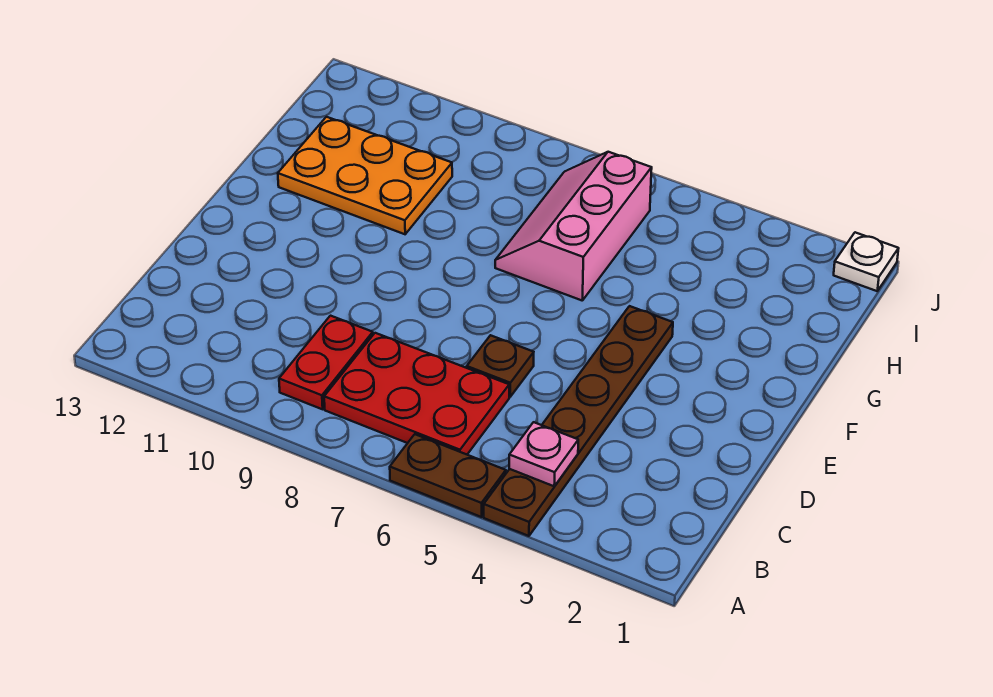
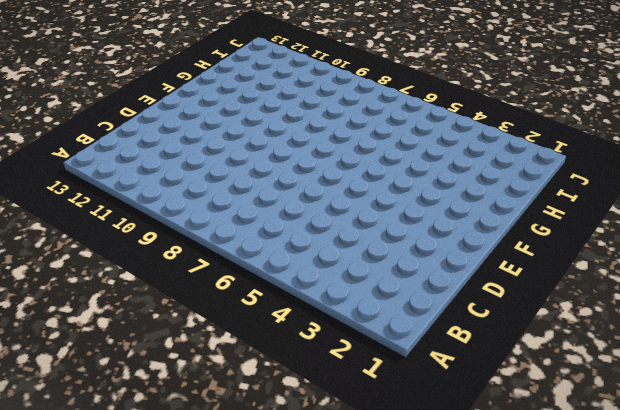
none -> brown plate A4:F4 level 1
none -> brown plate A5:A6 level 1

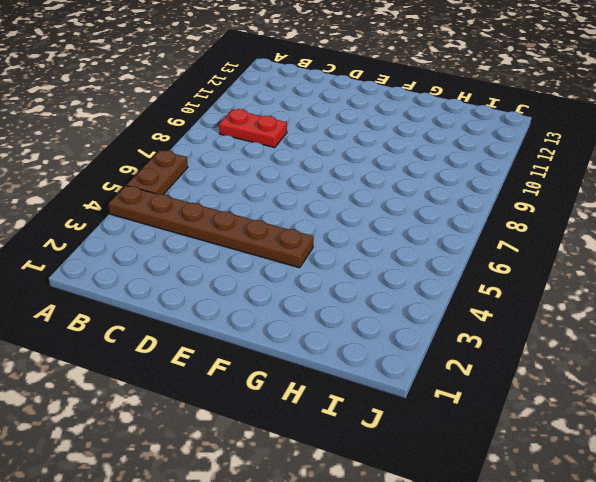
none -> red plate B6:C8 level 1
none -> brown plate D6 level 1

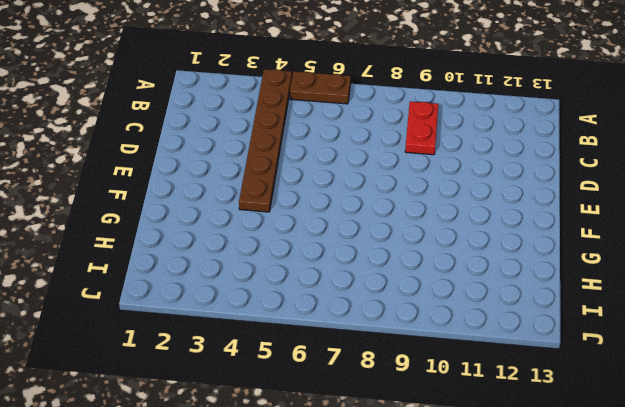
none -> red plate B6:C8 level 1
none -> brown plate D6 level 1

